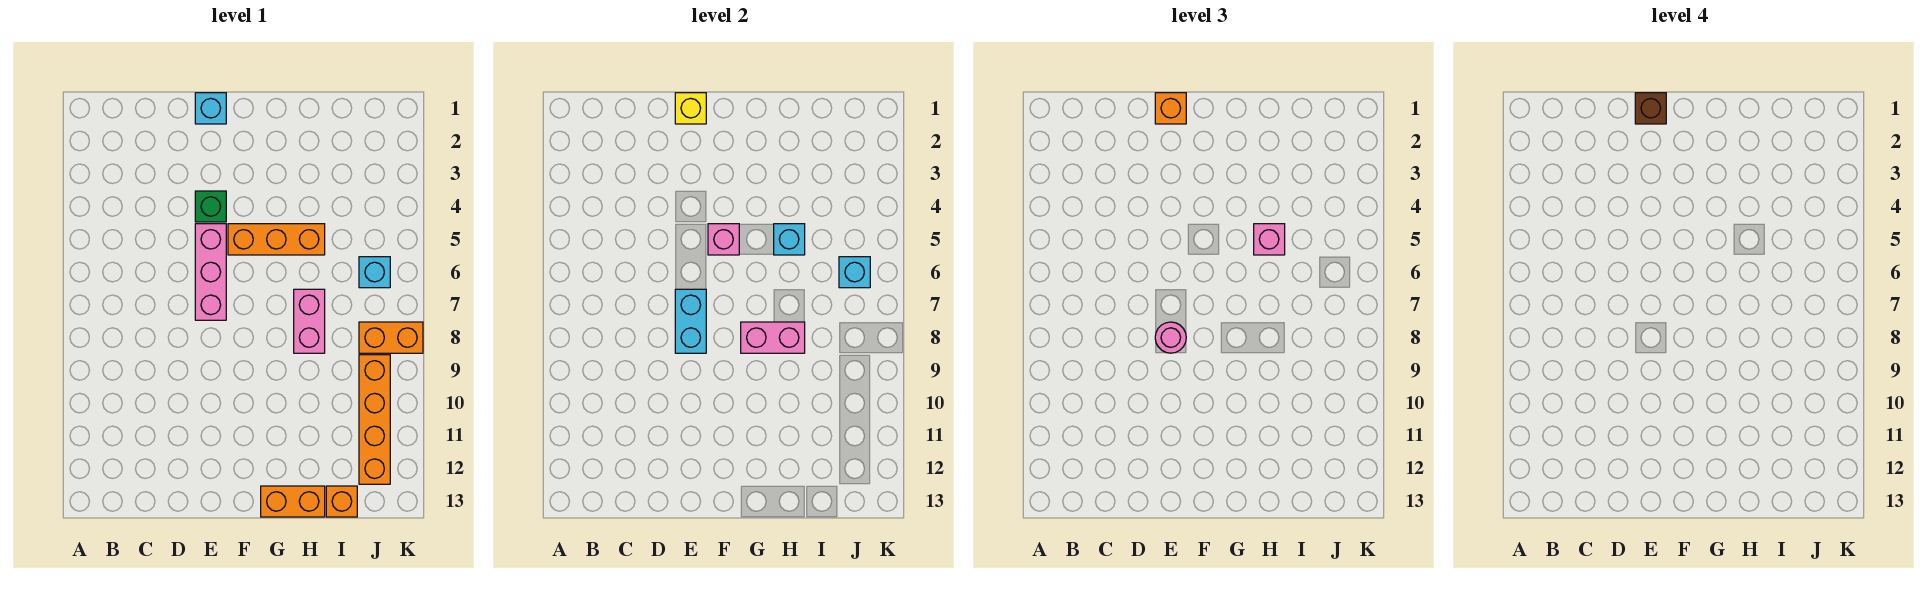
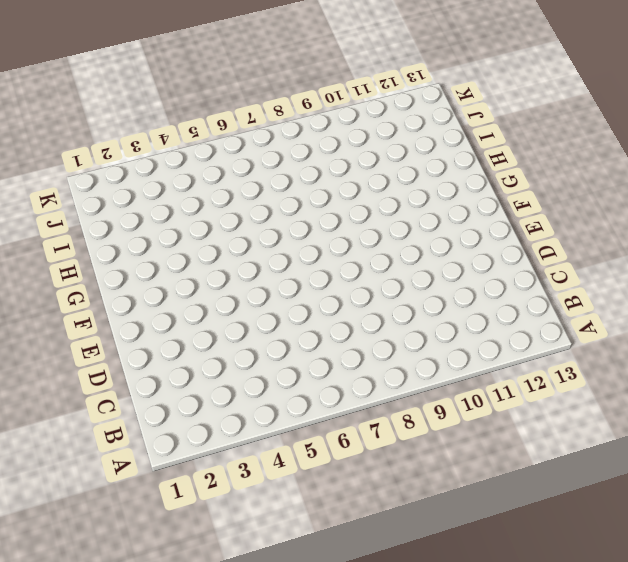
none -> cyan brick E1 level 1
none -> green brick E4 level 1
none -> pink brick E5:E7 level 1

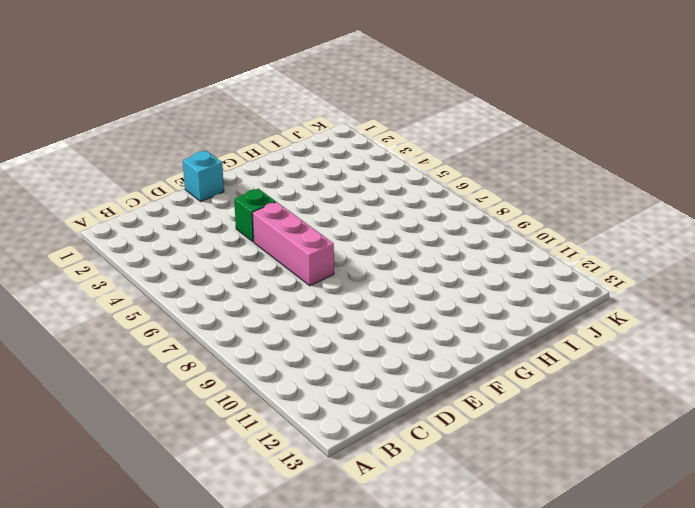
none -> orange brick F5:H5 level 1
none -> orange brick G13:H13 level 1
none -> pink brick H7:H8 level 1

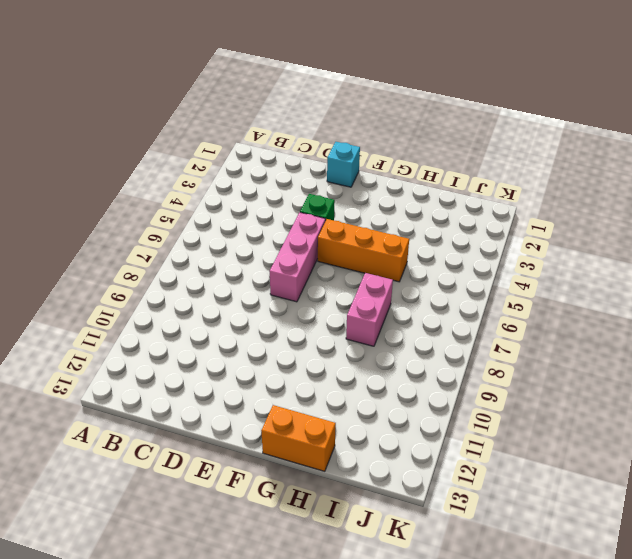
none -> orange brick I13 level 1
none -> cyan brick J6 level 1
none -> orange brick J8:K8 level 1

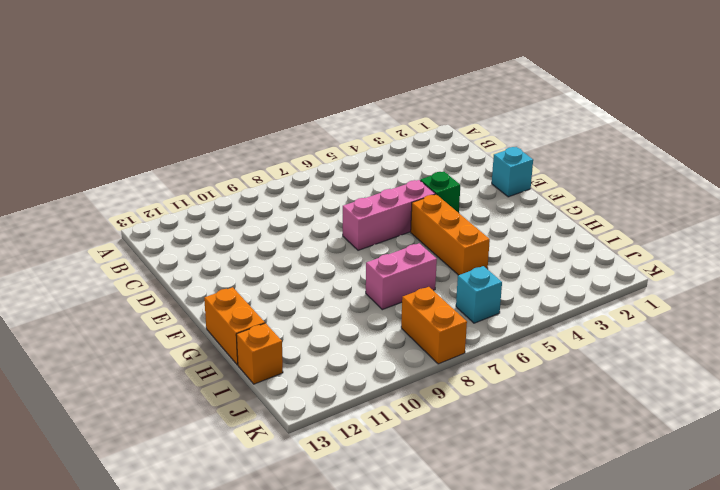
none -> orange brick J9:J12 level 1
none -> yellow brick E1 level 2
none -> cyan brick E7:E8 level 2

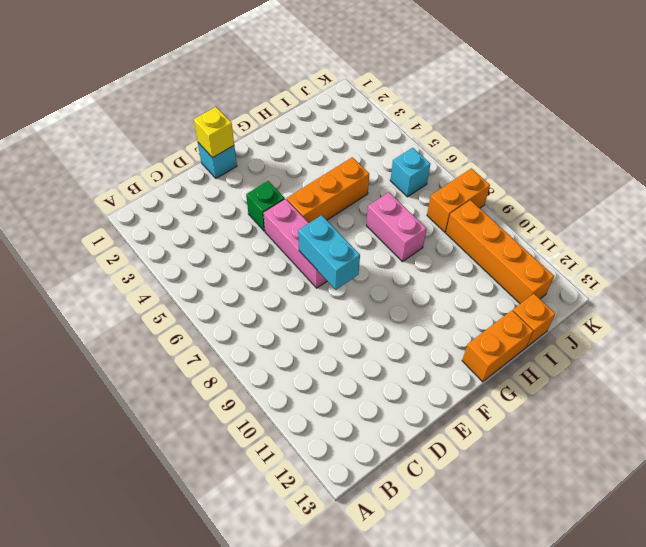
none -> pink brick F5 level 2
none -> pink brick G8:H8 level 2
none -> cyan brick H5 level 2

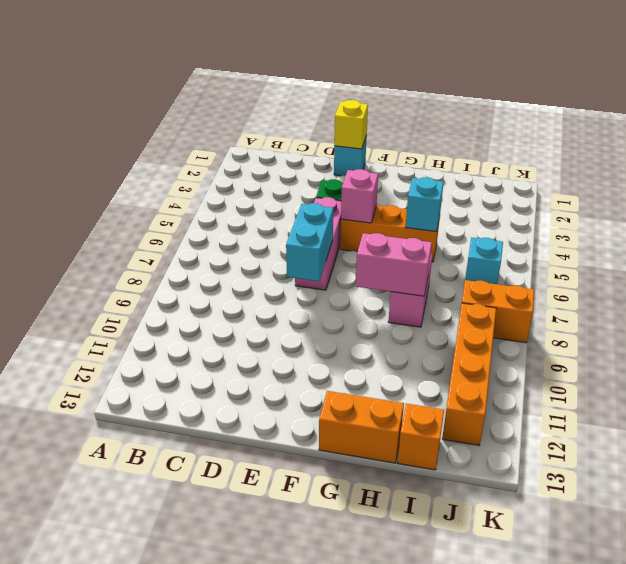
none -> cyan brick J6 level 2
none -> orange brick E1 level 3
none -> pink round brick E8 level 3

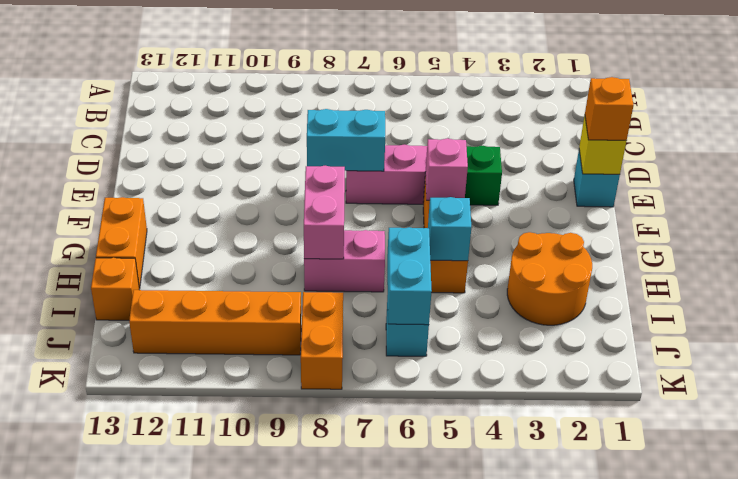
orange round brick H2:I3 level 1 -> none
cyan brick I6:J6 level 2 -> cyan brick J6 level 2
none -> pink round brick E8 level 3
none -> pink brick H5 level 3
none -> brown brick E1 level 4

